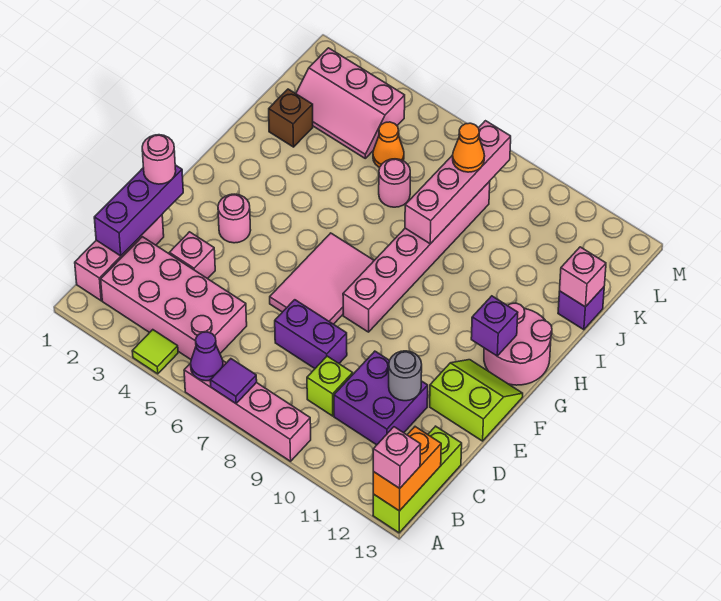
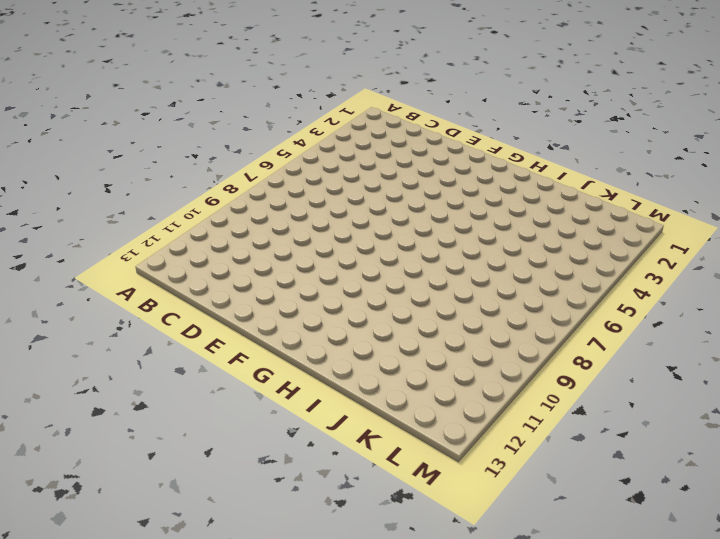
none -> lime tile A4 level 1
none -> pink brick A6:A9 level 1
none -> lime brick A13:C13 level 1
none -> pink brick B1:D1 level 1

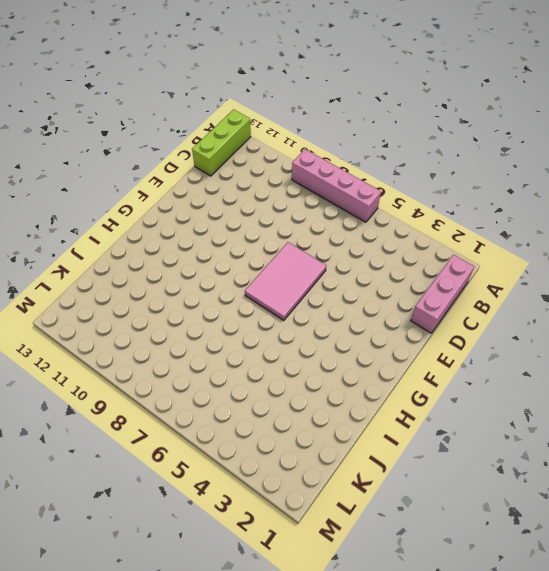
none -> lime tile A4 level 1
none -> pink brick B2:C5 level 1
none -> lime brick C9 level 1
none -> purple brick C10:D11 level 1

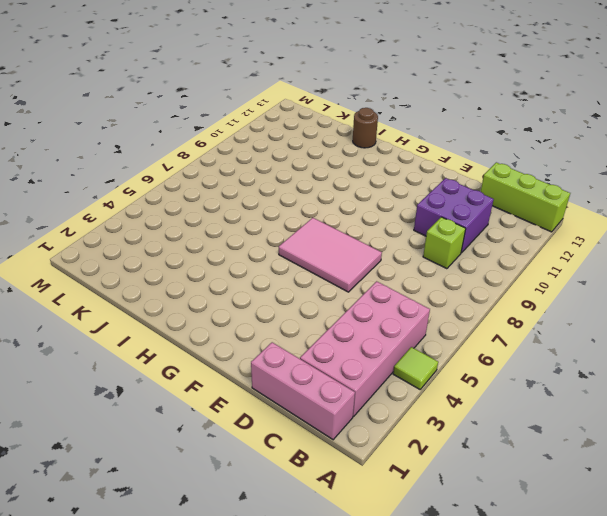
brown round brick I13 level 1 -> none
none -> pink brick A6:A9 level 1
none -> pink brick D3 level 1
none -> purple brick D7:D8 level 1
none -> lime slope E12:F13 level 1 top E

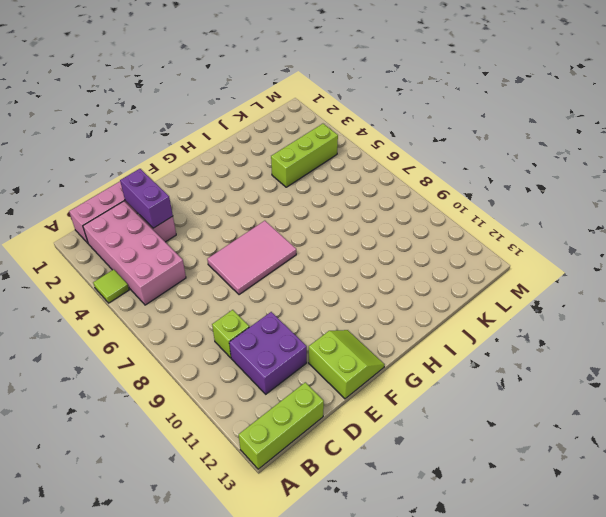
purple brick D2:D3 level 2 -> purple brick D7:D8 level 1
lime brick J4:L4 level 1 -> pink slope K2:L4 level 1 top L
none -> pink brick A6:A9 level 1
none -> pink round brick F3 level 1
none -> pink brick F8:K8 level 1
none -> pink round brick G12:H13 level 1

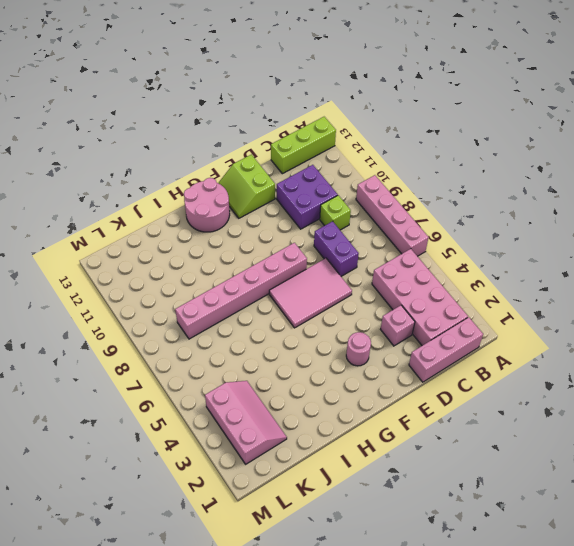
none -> lime tile A4 level 1
none -> brown brick J2 level 1
none -> pink round brick J6 level 1
none -> purple brick J13 level 1

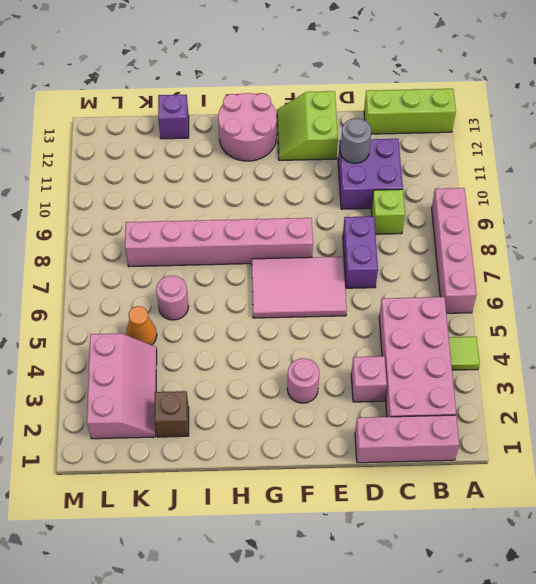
none -> purple cone A6 level 2
none -> purple tile A7 level 2
none -> orange brick A13:B13 level 2
none -> purple brick C1:E1 level 2

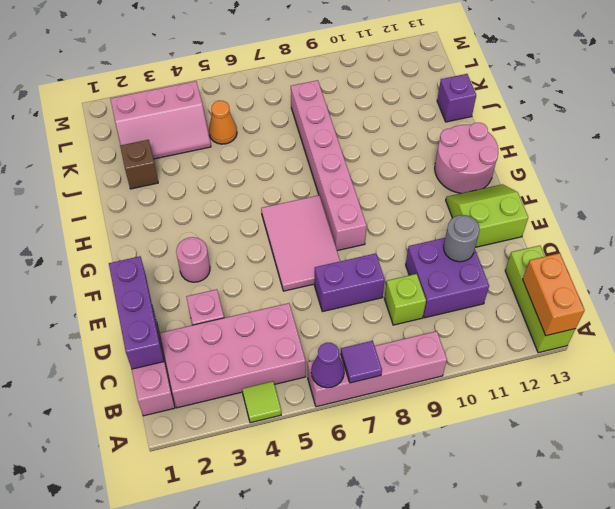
none -> pink round brick J6 level 1
none -> purple brick G12 level 2
none -> pink brick I8:L8 level 2
none -> pink brick J13 level 2

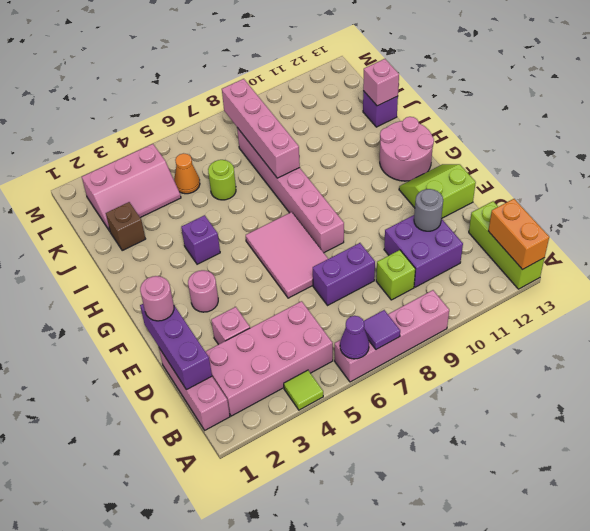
purple brick H4 level 1 -> purple brick G12 level 2
lime round brick J6 level 1 -> pink round brick J6 level 1
none -> pink brick A13 level 3
none -> orange cone K8 level 3

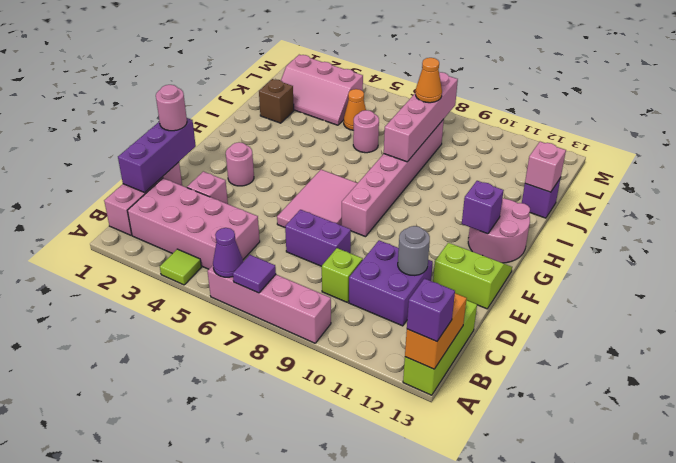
purple brick A13 level 3 -> pink brick A13 level 3

